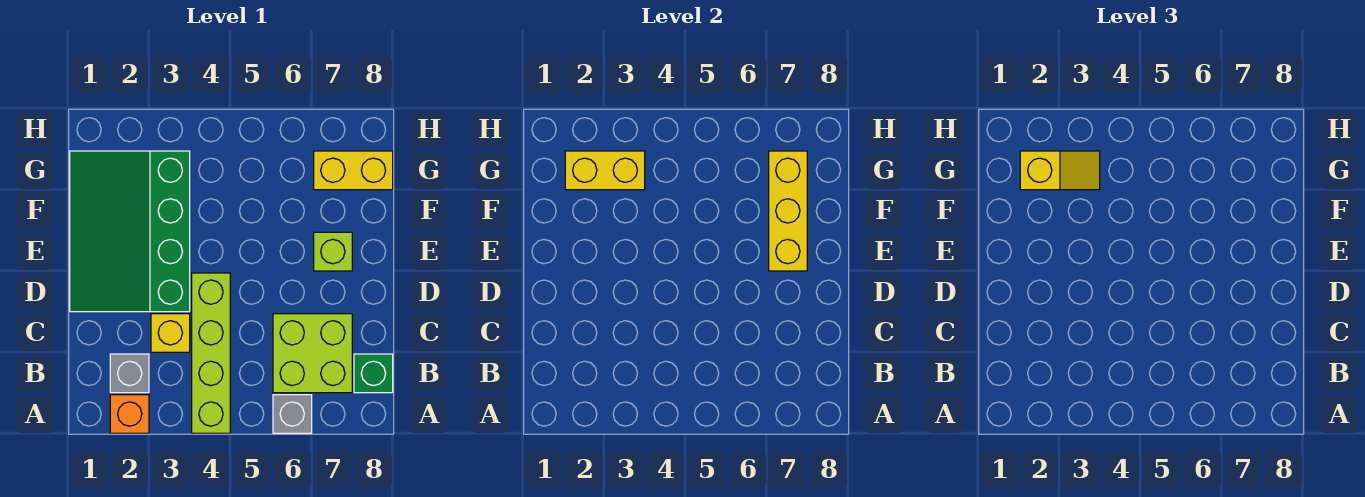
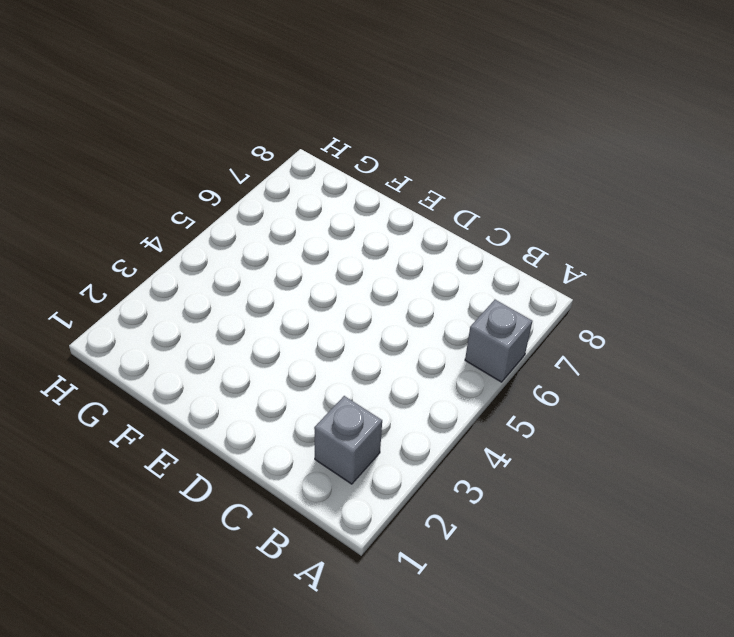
none -> orange brick A2 level 1
none -> lime brick A4:D4 level 1
none -> lime brick B6:C7 level 1

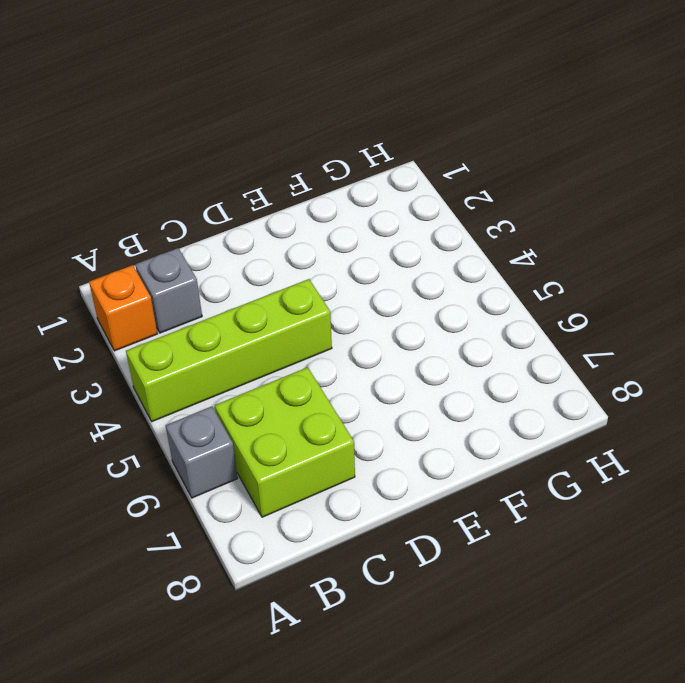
none -> green brick B8 level 1
none -> yellow brick C3 level 1
none -> green slope D1:G3 level 1 top 3

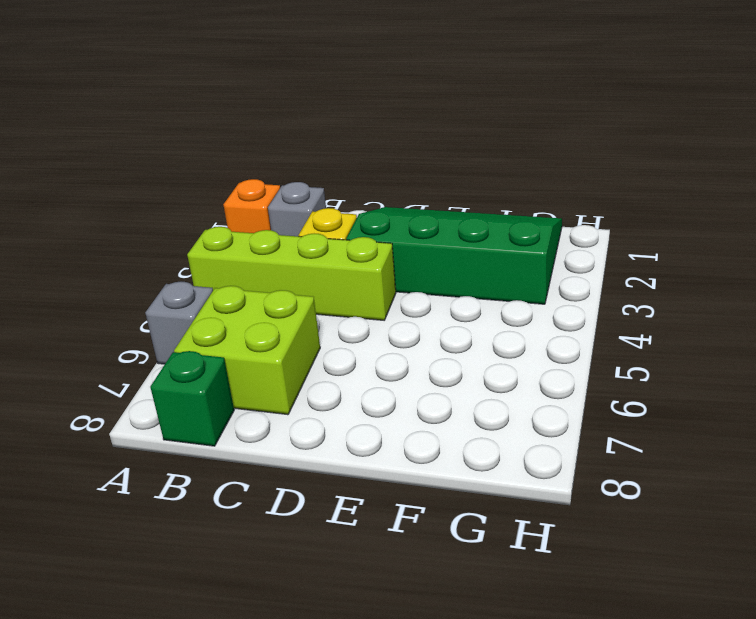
none -> lime brick E7 level 1
none -> yellow brick G7:G8 level 1
none -> yellow brick E7:G7 level 2

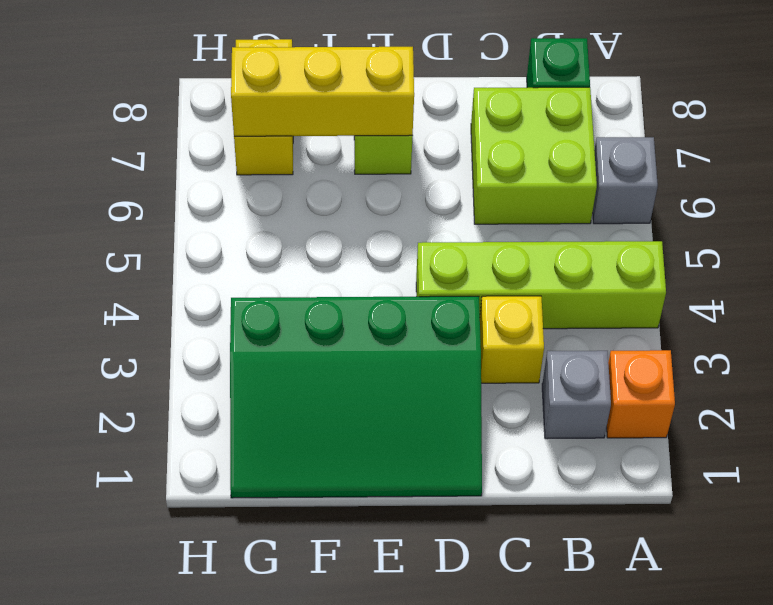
none -> yellow brick G2:G3 level 2
none -> yellow slope G2:G3 level 3 top 2

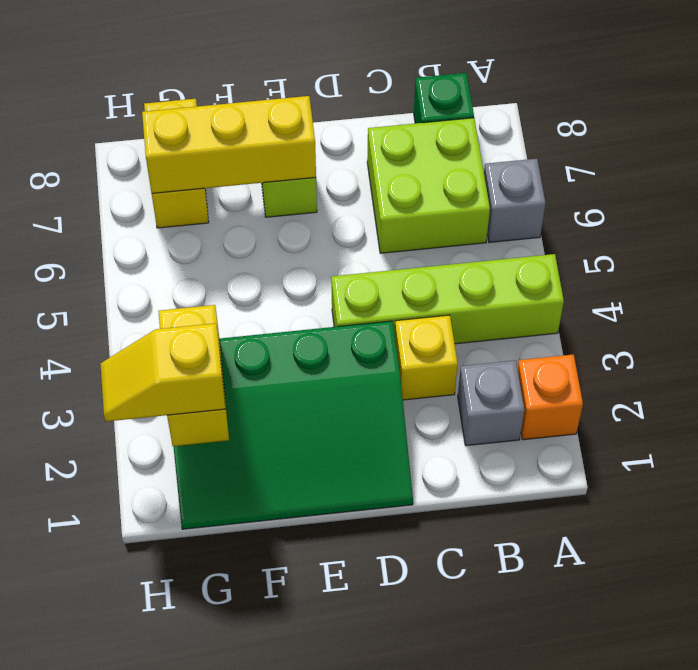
yellow slope G2:H2 level 3 top G -> yellow slope G2:G3 level 3 top 2

